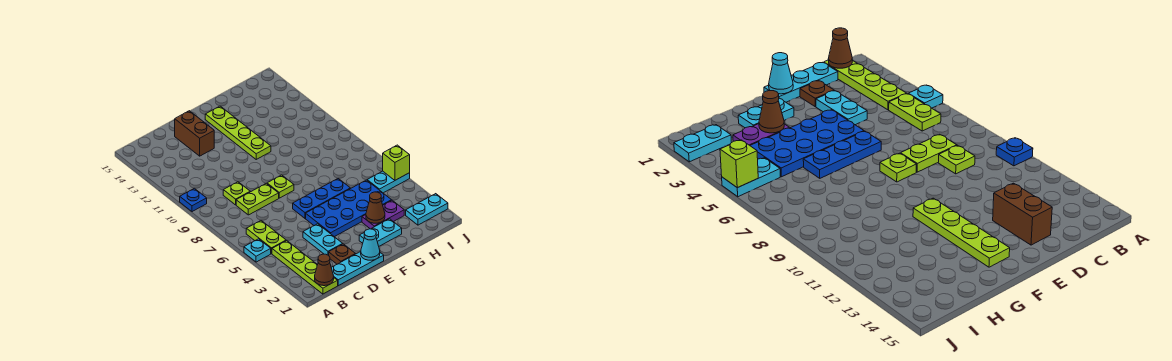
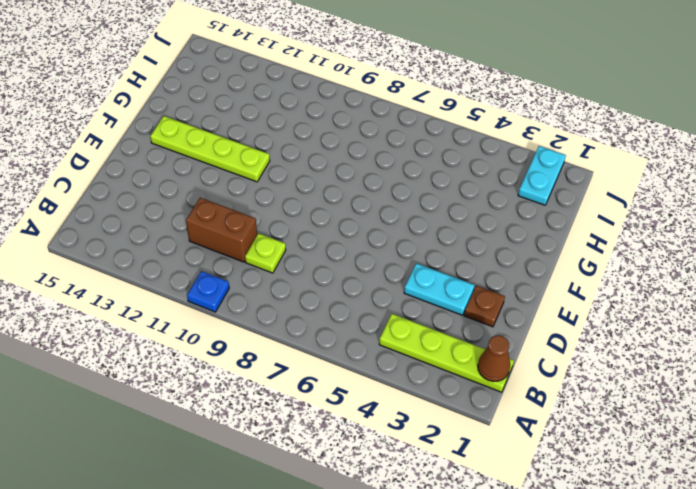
brown brick C10:C11 level 1 -> brown brick D13:D14 level 1
none -> cyan plate A5 level 1
none -> lime plate B5:B6 level 1
none -> cyan plate C1:E1 level 1

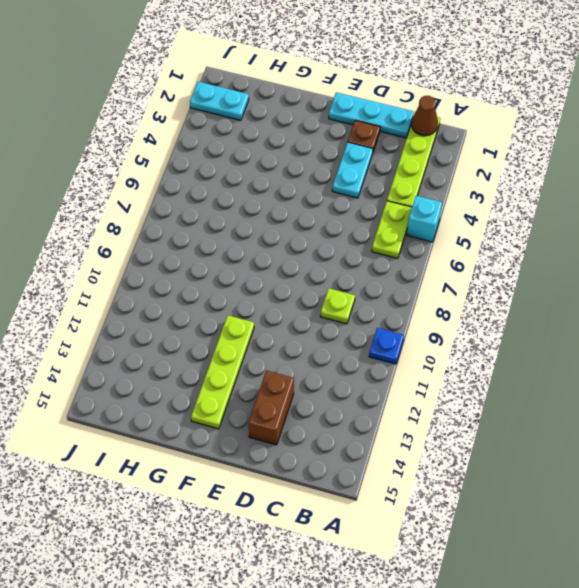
cyan brick A5 level 1 -> cyan plate A5 level 1
none -> lime plate C8:D8 level 1
none -> blue plate E4:H5 level 1
none -> blue plate E6:G6 level 1

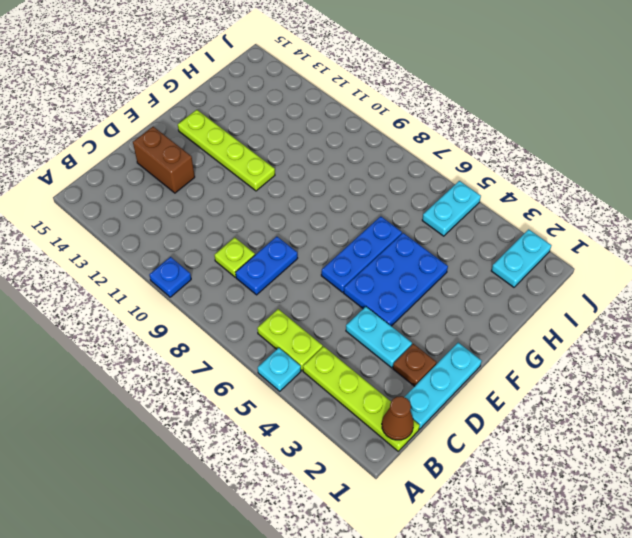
blue plate C8:D8 level 1 -> lime plate C8:D8 level 1
blue plate E4:G5 level 1 -> blue plate E4:H5 level 1
none -> lime plate E8 level 1
none -> cyan plate F2:G2 level 1
none -> purple plate G3:H3 level 1

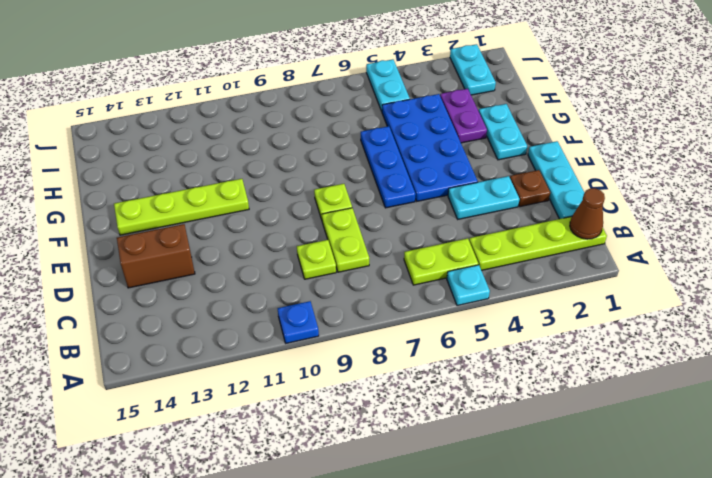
none -> cyan cone E1 level 2
none -> brown cone G3 level 2
none -> lime brick J5 level 2

